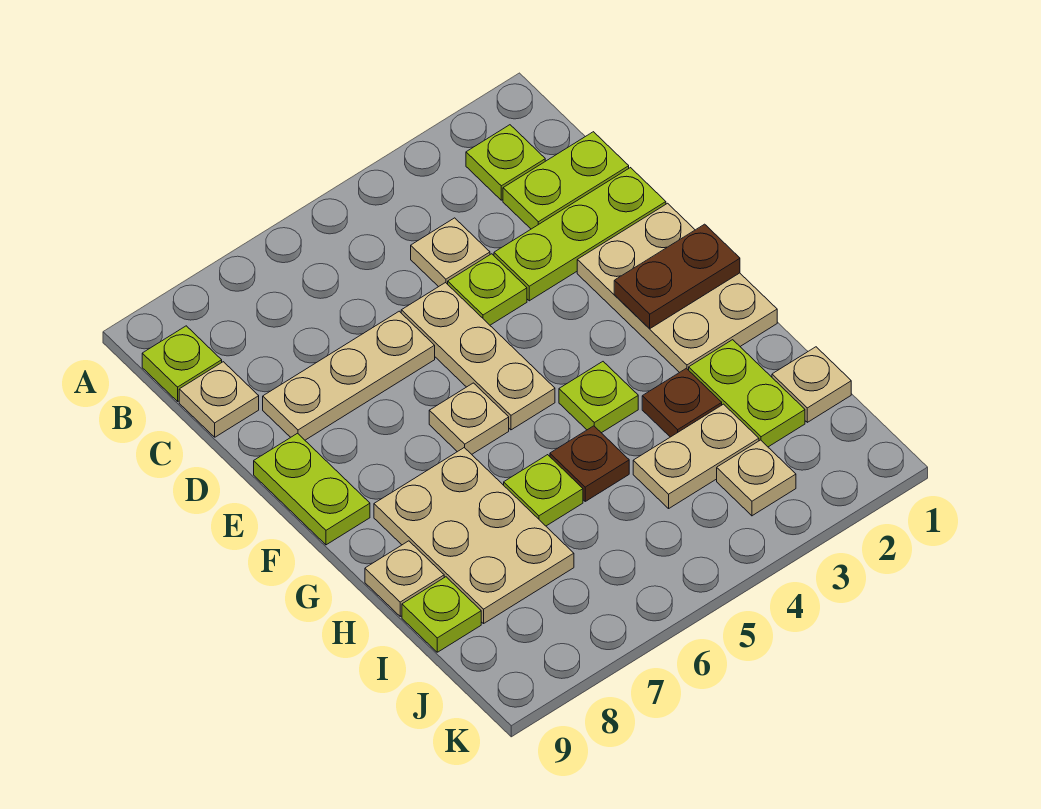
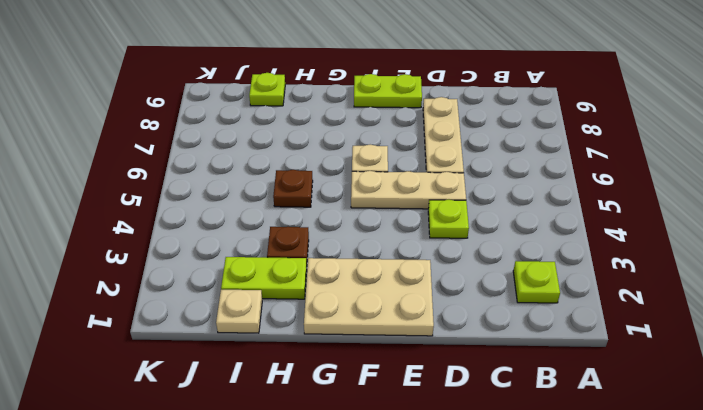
none -> lime plate B9 level 1
none -> lime plate C1:C2 level 1
none -> tan plate C4 level 1

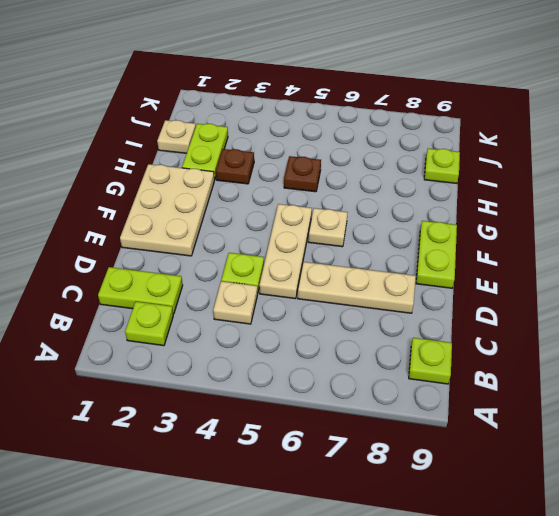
none -> tan plate C9 level 1
none -> lime plate D1:D3 level 1
none -> lime plate G4 level 1

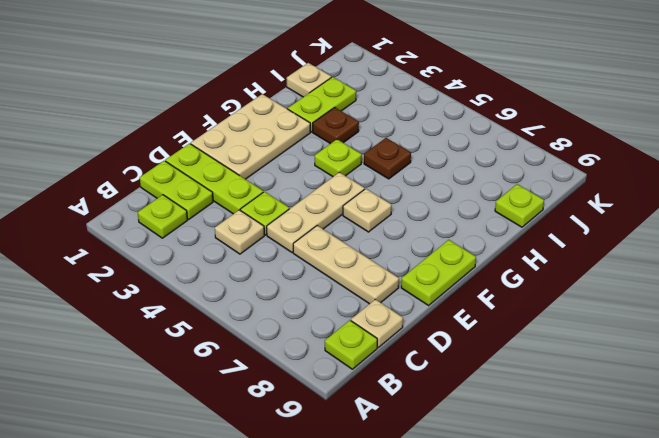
none -> tan plate G7:I8 level 1
none -> lime plate H6 level 1
none -> tan plate H9 level 1

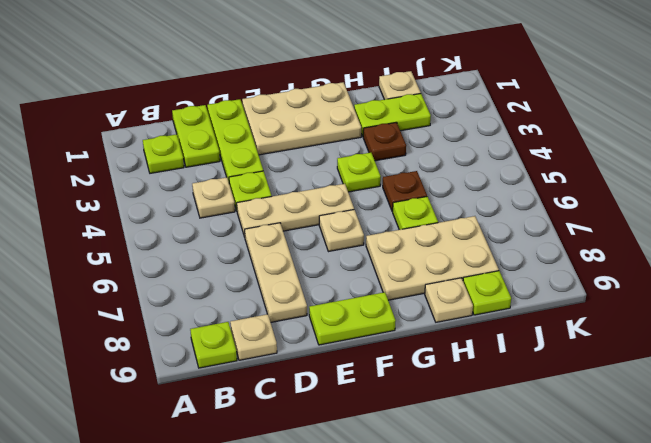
none -> tan plate I3:I4 level 1
none -> tan plate J3 level 1
none -> brown plate F1:F2 level 2

